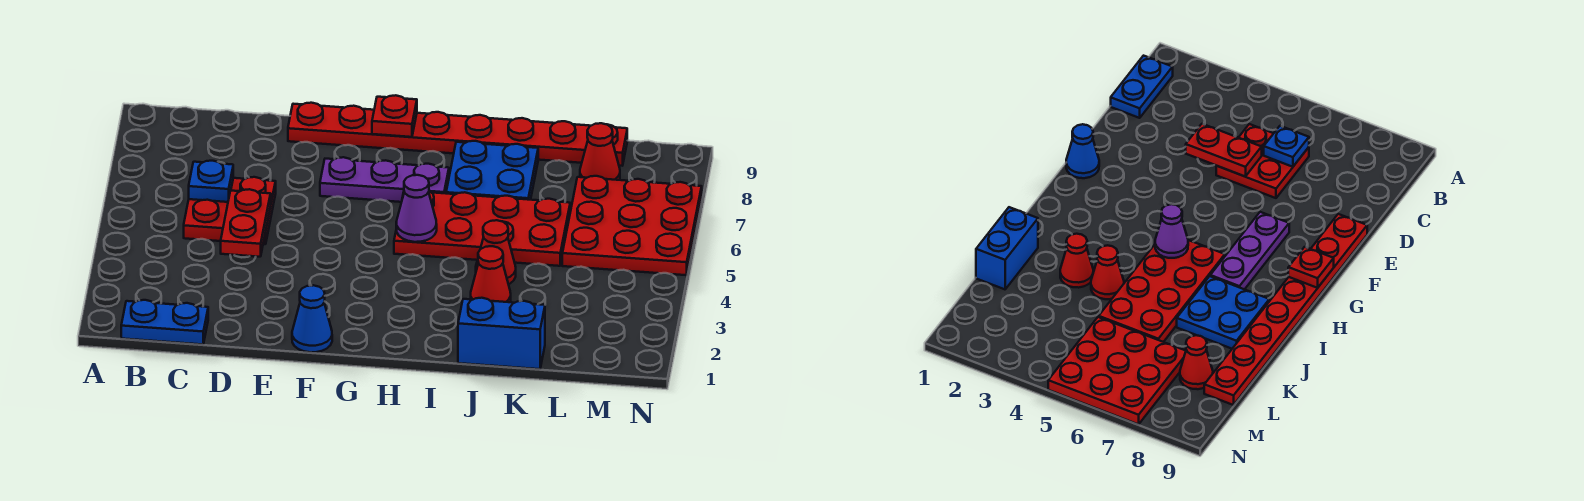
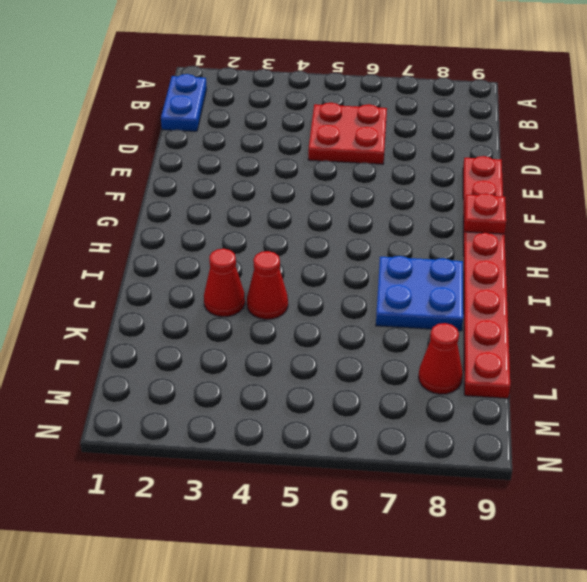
none -> blue cone F1 level 1
none -> purple plate F7:H7 level 1
none -> red plate H5:K6 level 1

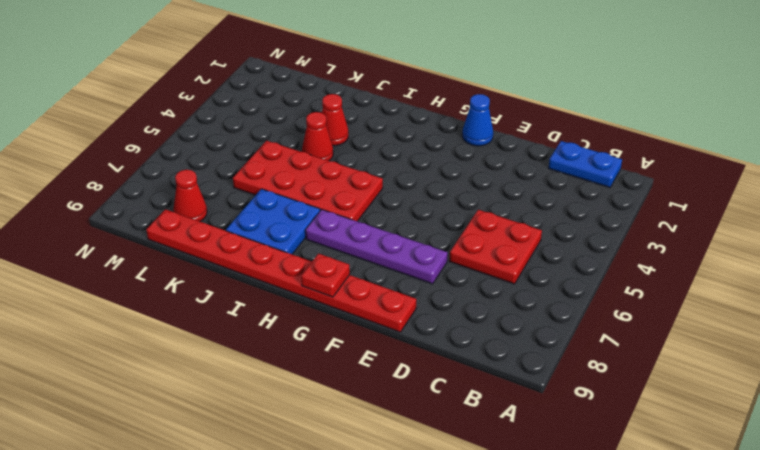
purple plate E7:H7 level 1 -> purple plate F7:H7 level 1
none -> blue brick J1:K1 level 1
none -> red plate L5:N7 level 1
none -> blue plate C6 level 2

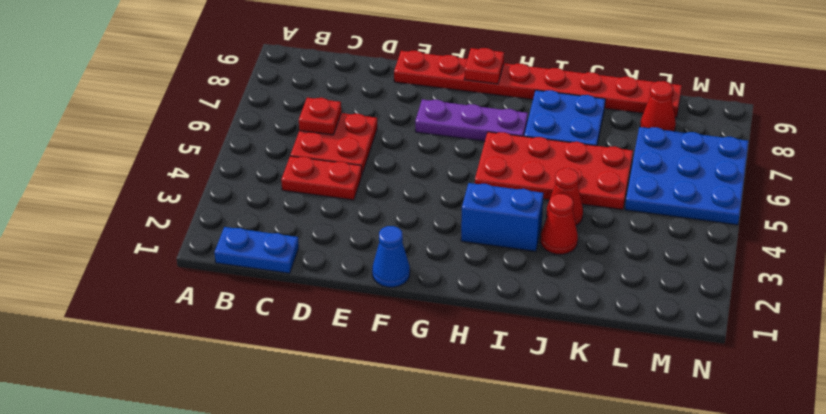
red plate C4:D4 level 1 -> red plate D4:D5 level 2
red plate C6 level 2 -> blue plate C6 level 2
blue brick H3:I3 level 1 -> blue brick J1:K1 level 1
blue plate L5:N7 level 1 -> red plate L5:N7 level 1
none -> purple cone H5 level 2

